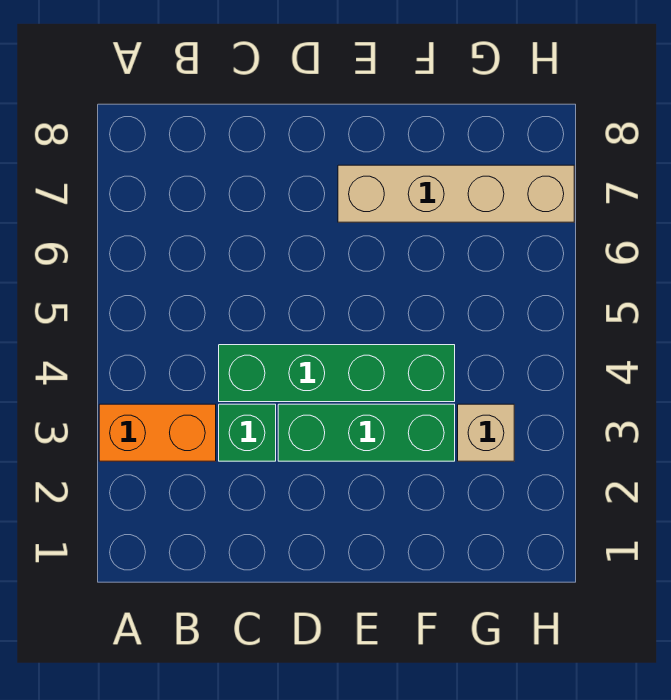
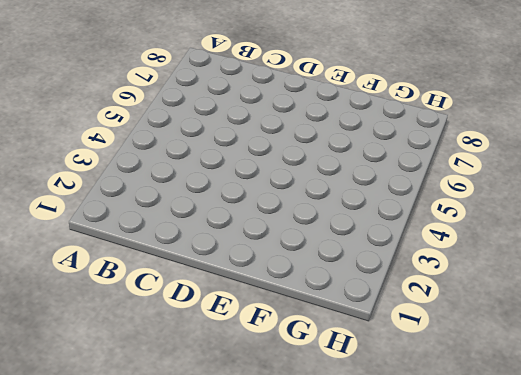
none -> orange brick A3:B3 level 1
none -> green brick C3 level 1

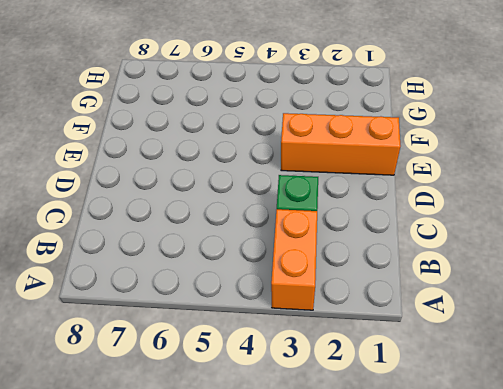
orange brick E1:E3 level 1 -> green brick D3:F3 level 1
none -> green brick C4:F4 level 1
none -> tan brick E7:H7 level 1

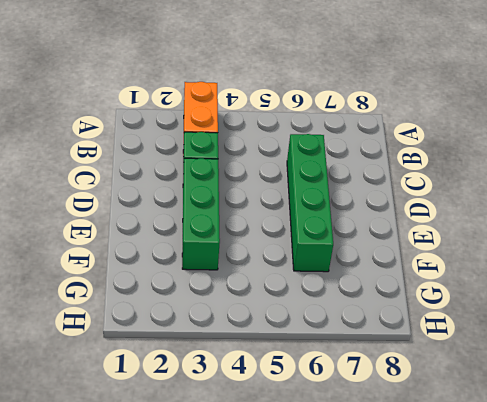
green brick C6:F6 level 1 -> green brick C4:F4 level 1
none -> tan brick E7:H7 level 1
none -> tan brick G3 level 1

